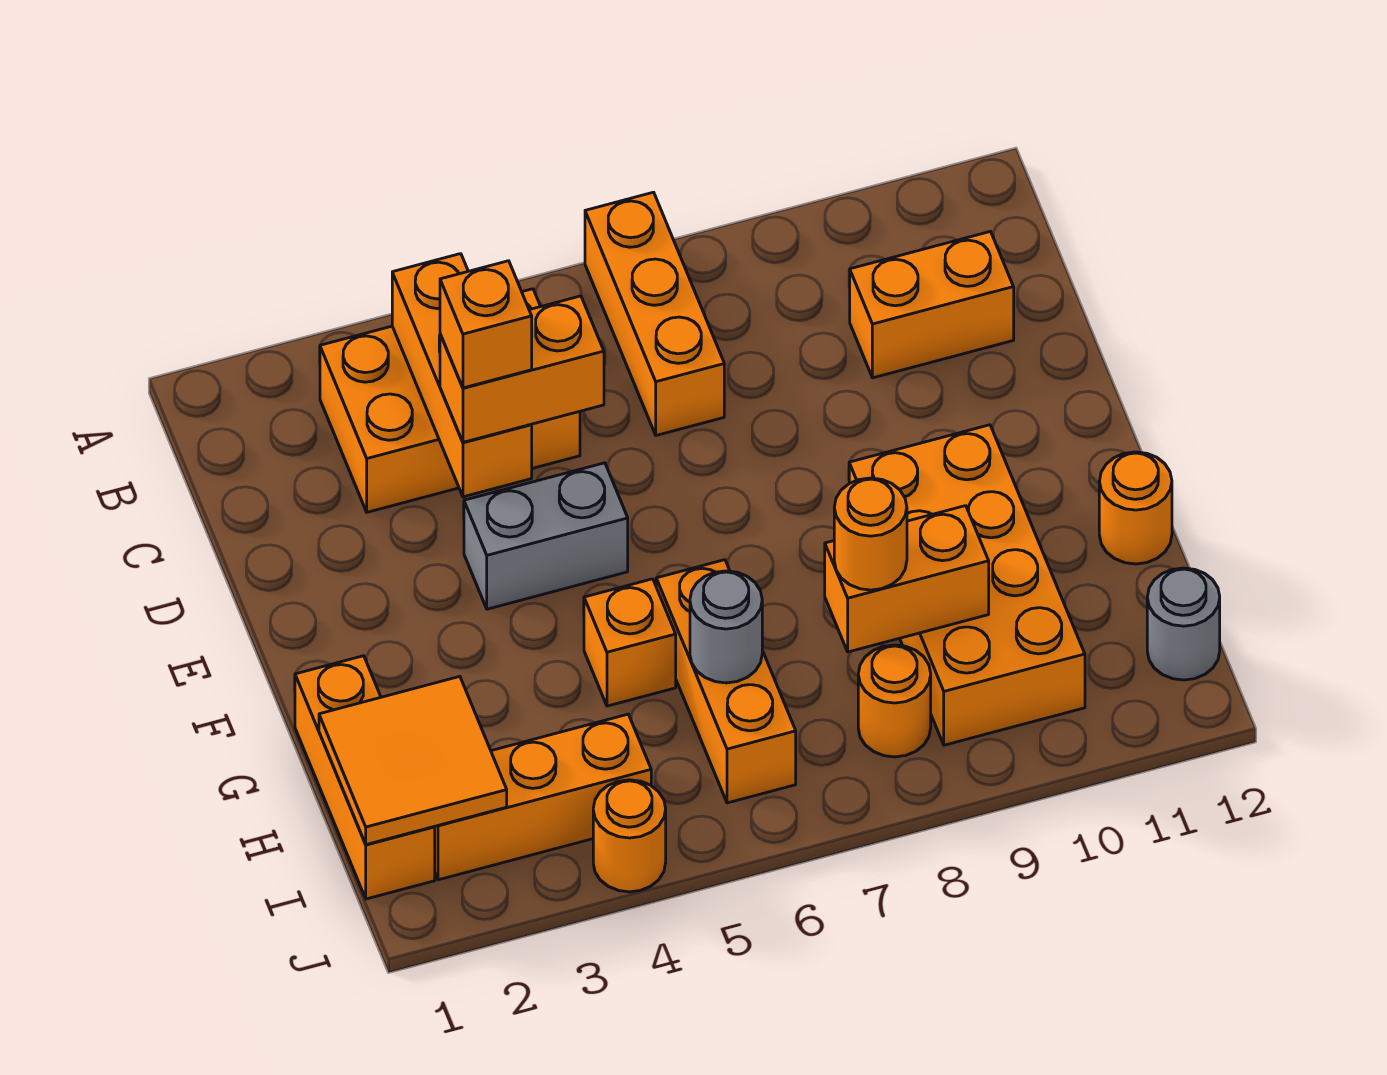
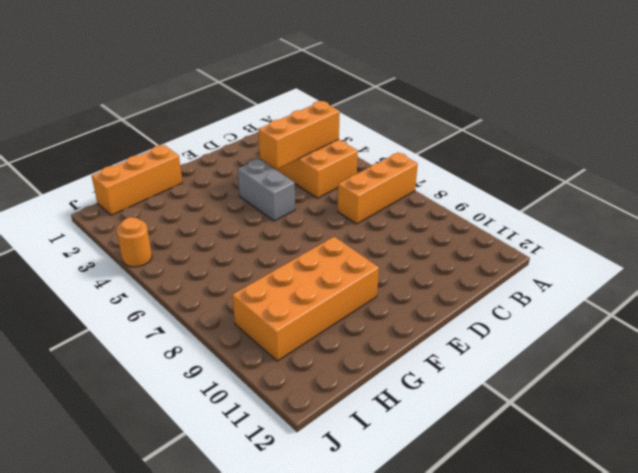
none -> orange brick C10:C11 level 1
none -> orange brick G5 level 1
none -> orange brick G6:I6 level 1

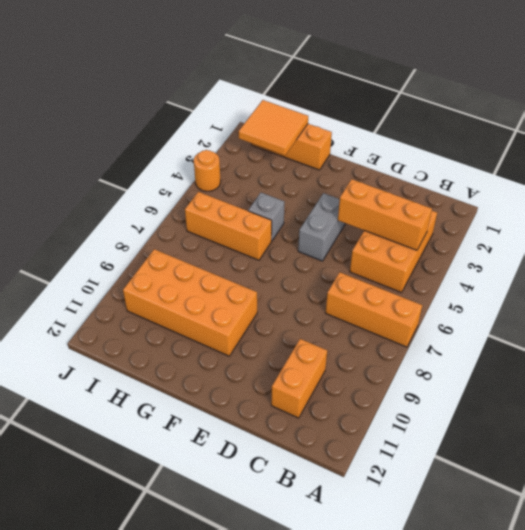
grey brick G5 level 1 -> orange brick G5 level 1
none -> orange round brick G12 level 1
none -> orange brick I2:I4 level 1
none -> orange round brick I8 level 1

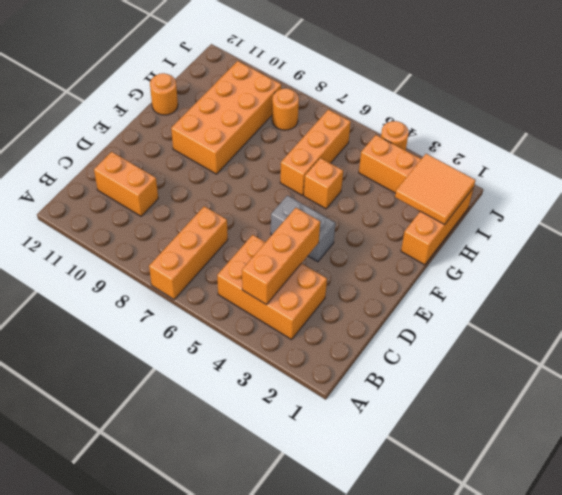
none -> grey round brick I12 level 1
none -> grey round brick H6 level 2
none -> orange brick H8:H9 level 2

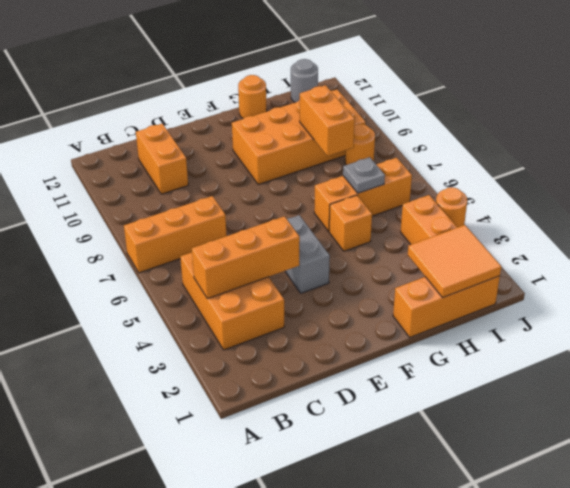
grey plate H6 level 2 -> grey round brick H6 level 2
none -> orange brick D4:D5 level 3
none -> orange round brick H8 level 3
none -> orange brick D4 level 4

